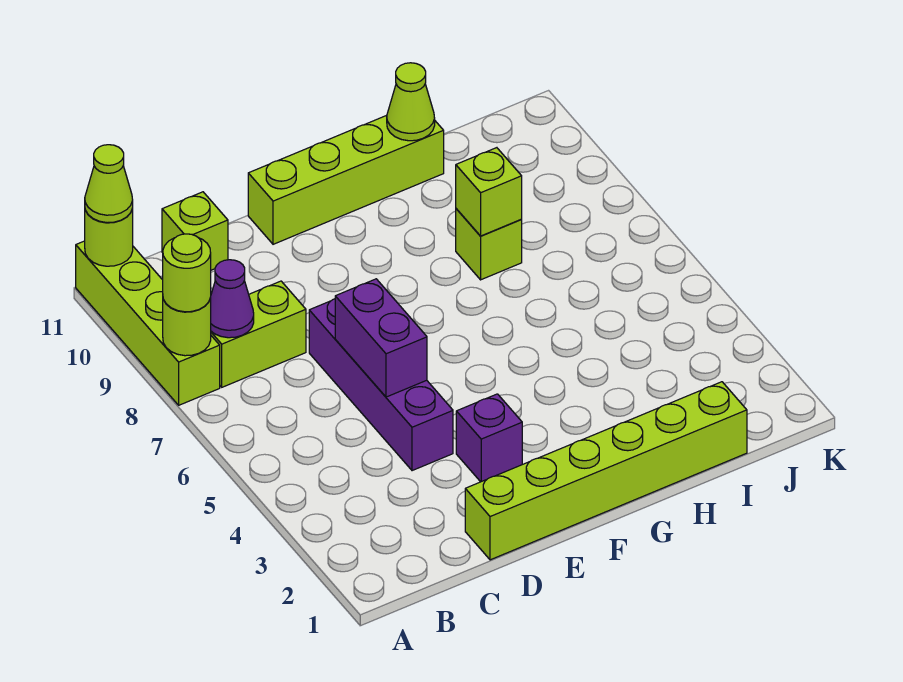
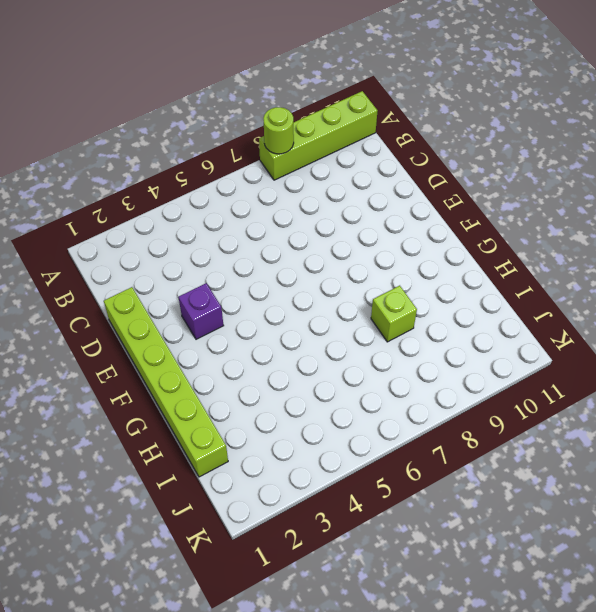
none -> lime brick B8:C8 level 1
none -> lime brick C11 level 1
none -> purple brick D4:D7 level 1

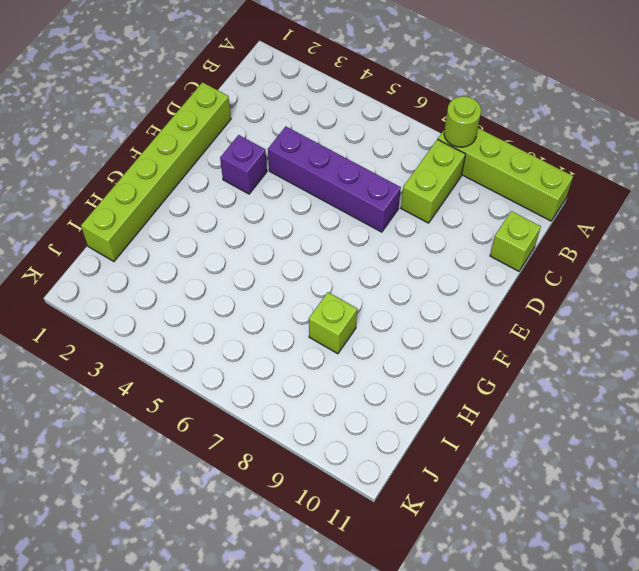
none -> lime brick E11:H11 level 1
none -> lime round brick A11 level 2
none -> purple cone B8 level 2

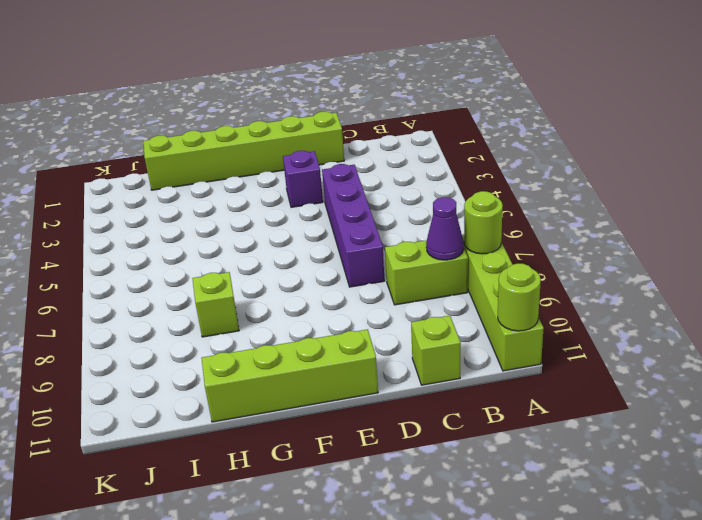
none -> purple brick D5:D6 level 2
none -> lime brick H8 level 2
none -> lime cone H11 level 2

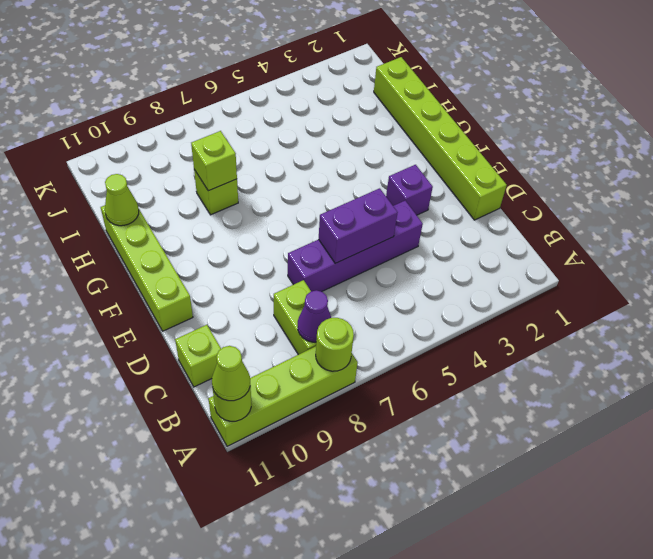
none -> lime round brick A8 level 3

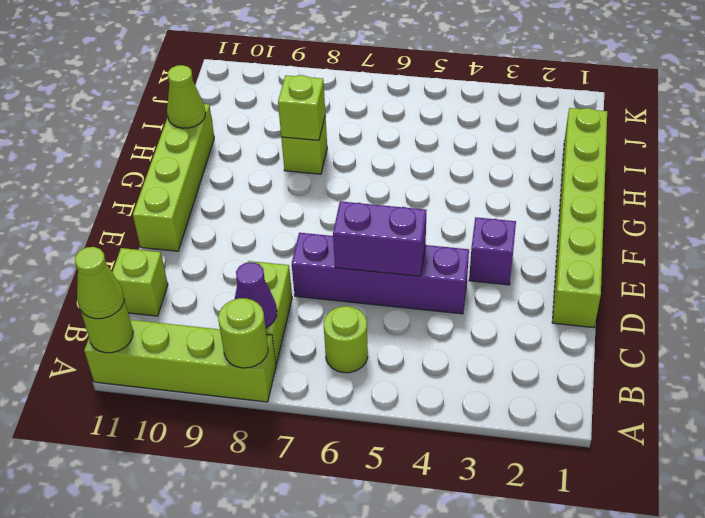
lime round brick B6 level 1 -> lime round brick A8 level 3

